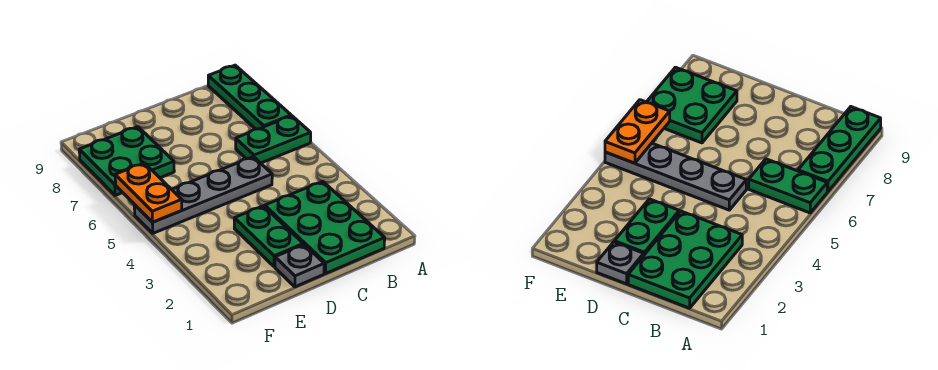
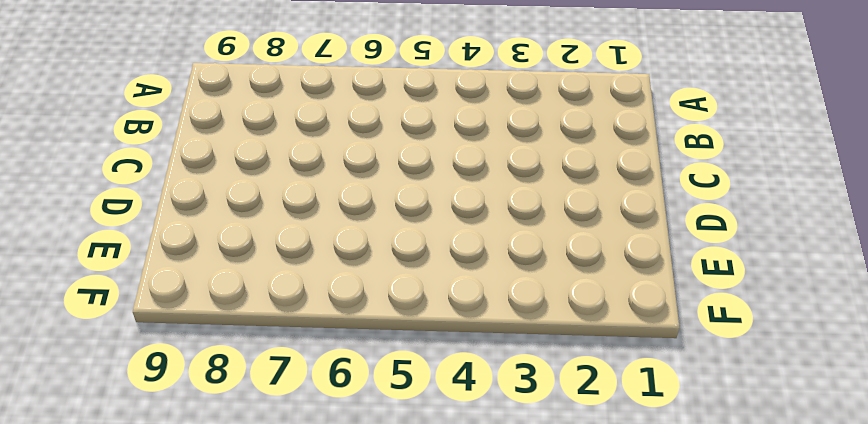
none -> green plate A6:B6 level 1
none -> green plate A7:A9 level 1

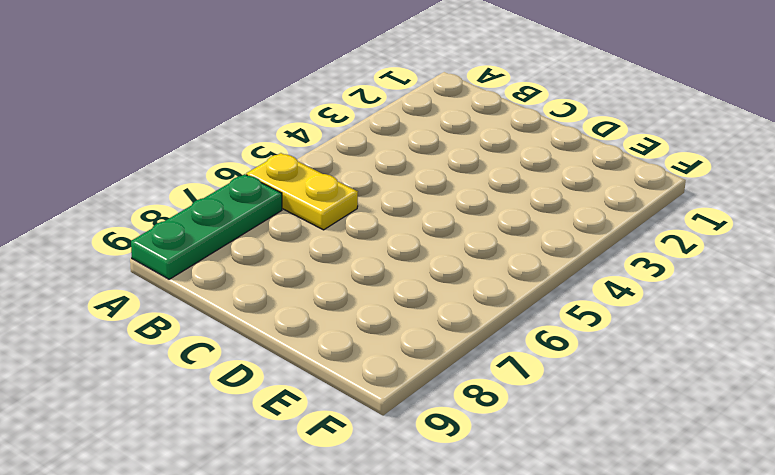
yellow plate A6:B6 level 1 -> green plate A6:B6 level 1
none -> green plate B1:C3 level 1
none -> grey plate C5:F5 level 1

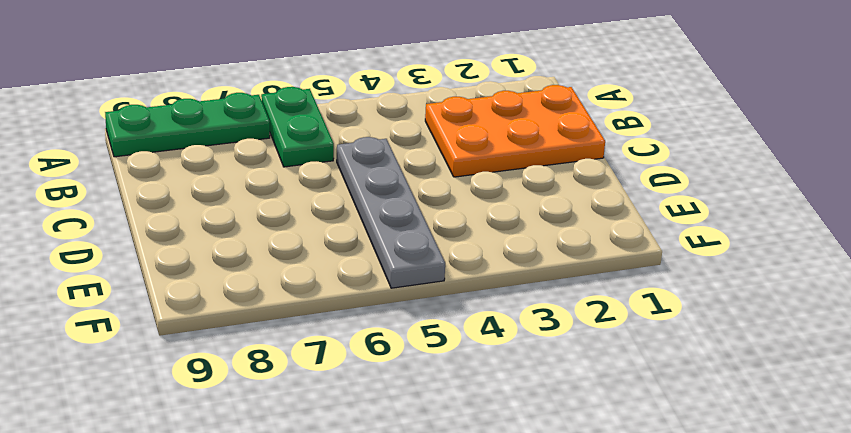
orange plate B1:C3 level 1 -> green plate B1:C3 level 1
none -> grey plate D1 level 1
none -> green plate D2:D3 level 1

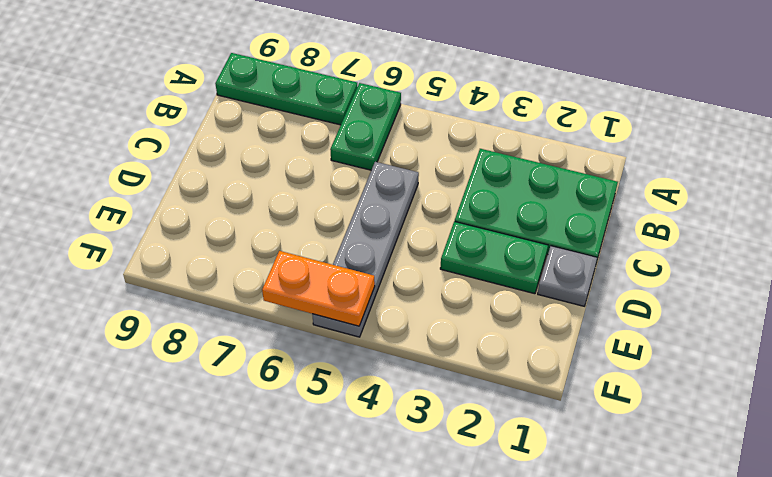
none -> green plate E7:F8 level 1

